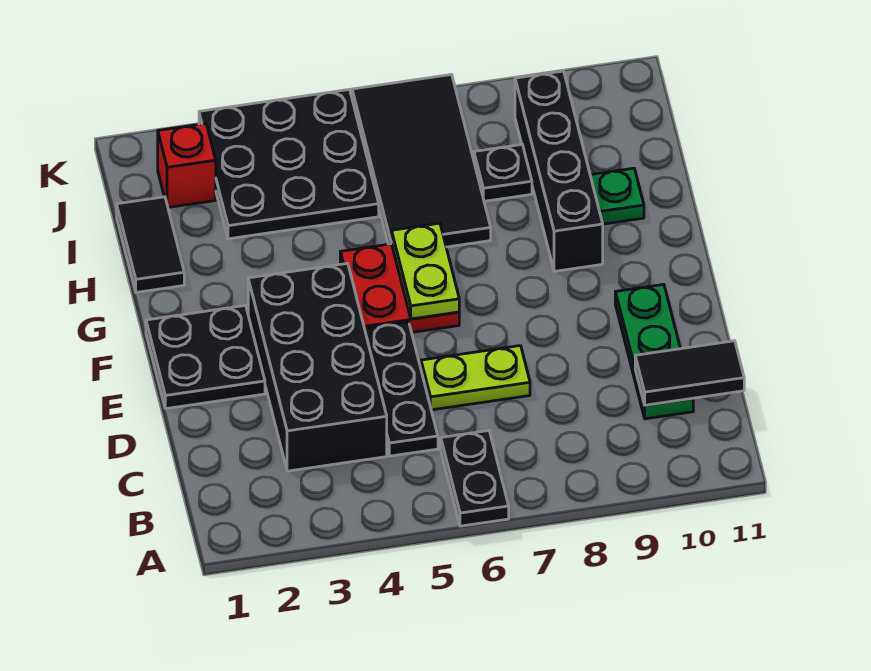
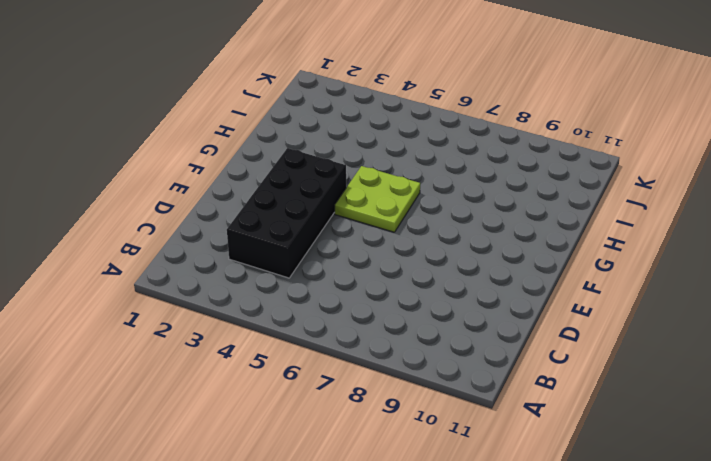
lime plate F5:G6 level 1 -> red plate F5:G6 level 1
none -> black plate A6:B6 level 1
none -> black plate C5:E5 level 1
none -> green plate C10:E10 level 1

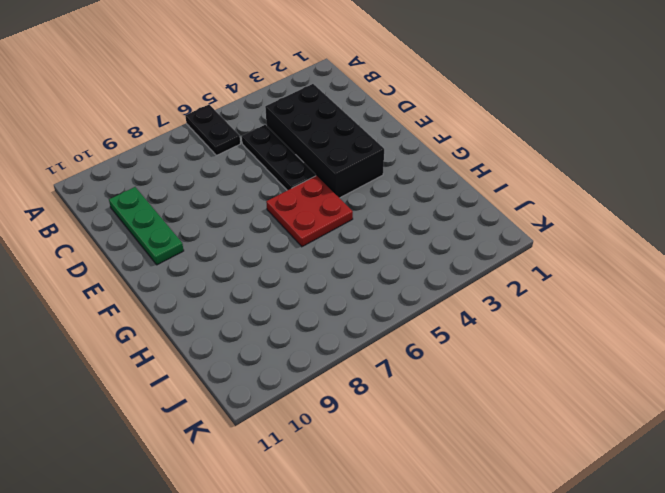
none -> lime plate D6:D7 level 1
none -> black plate E1:F2 level 1
none -> black brick G9:J9 level 1

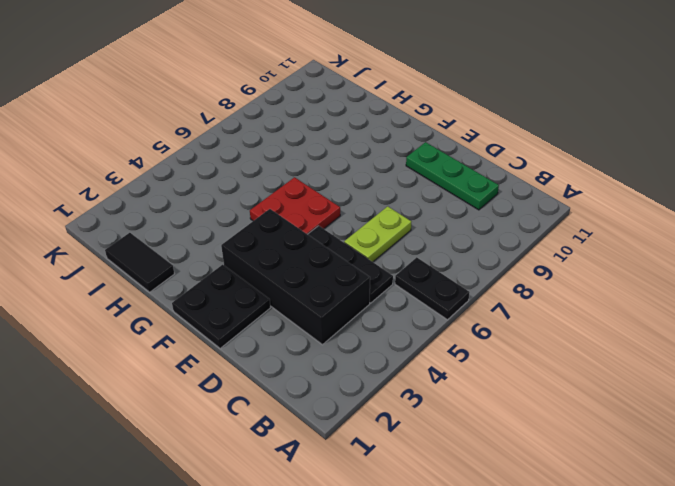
none -> black brick G9:J9 level 1
none -> black tile H6:K7 level 1
none -> green plate H10 level 1

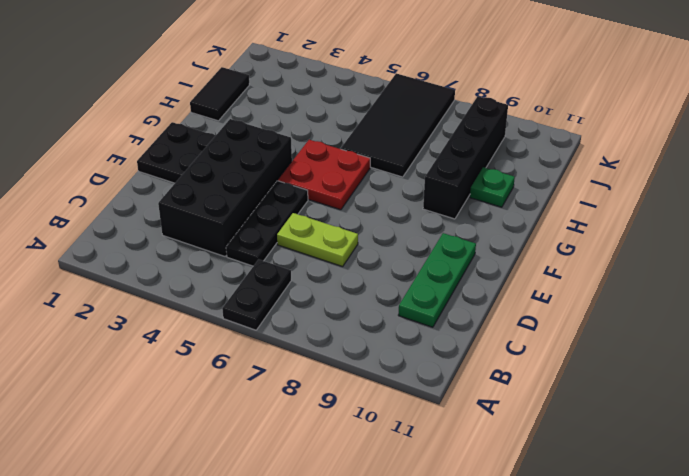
none -> black plate I3:K5 level 1
none -> black plate I8 level 1
none -> red brick J2 level 1

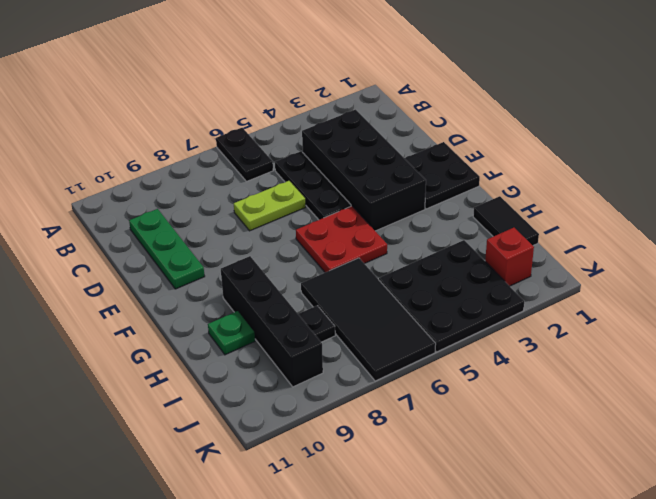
none -> black tile C10:C11 level 2
none -> lime plate F6:G6 level 2

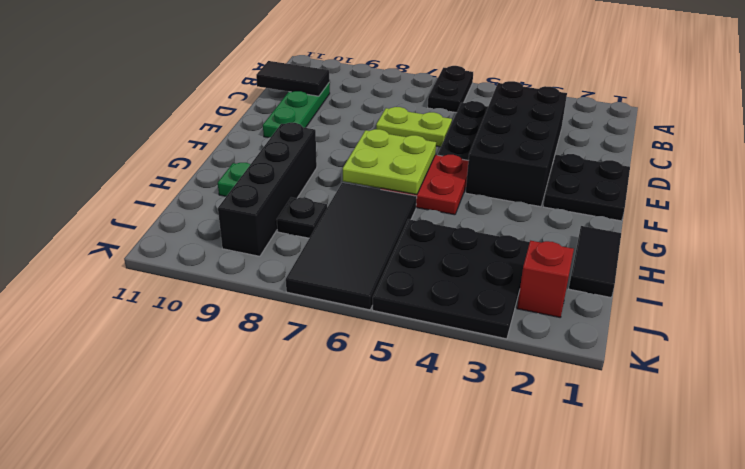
lime plate F6:G7 level 2 -> lime plate F6:G6 level 2

